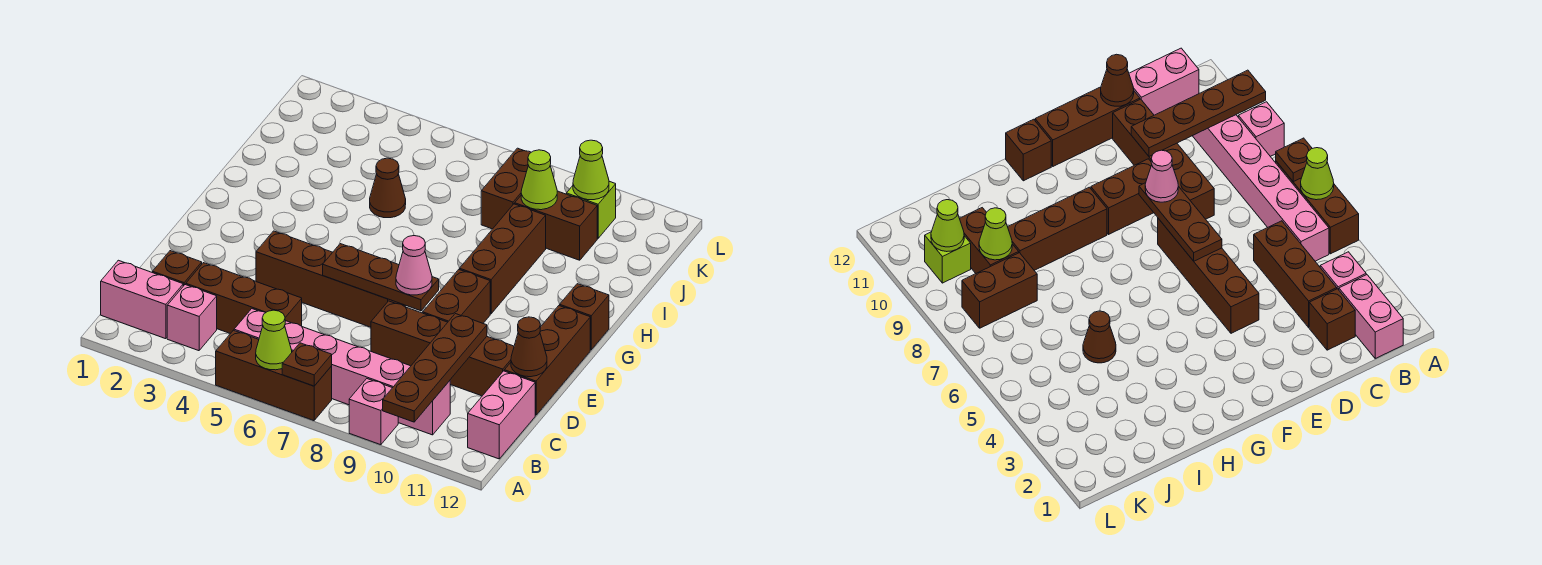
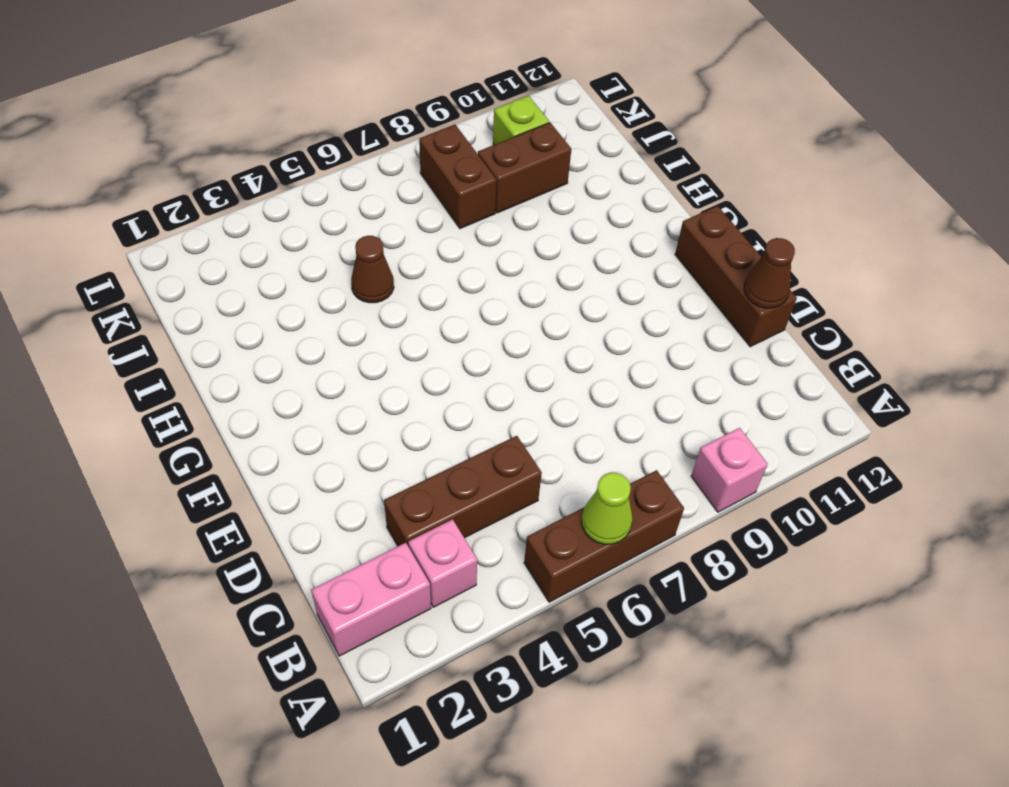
none -> pink brick B5:B10 level 1
none -> pink brick B12:C12 level 1
none -> brown brick C2 level 1

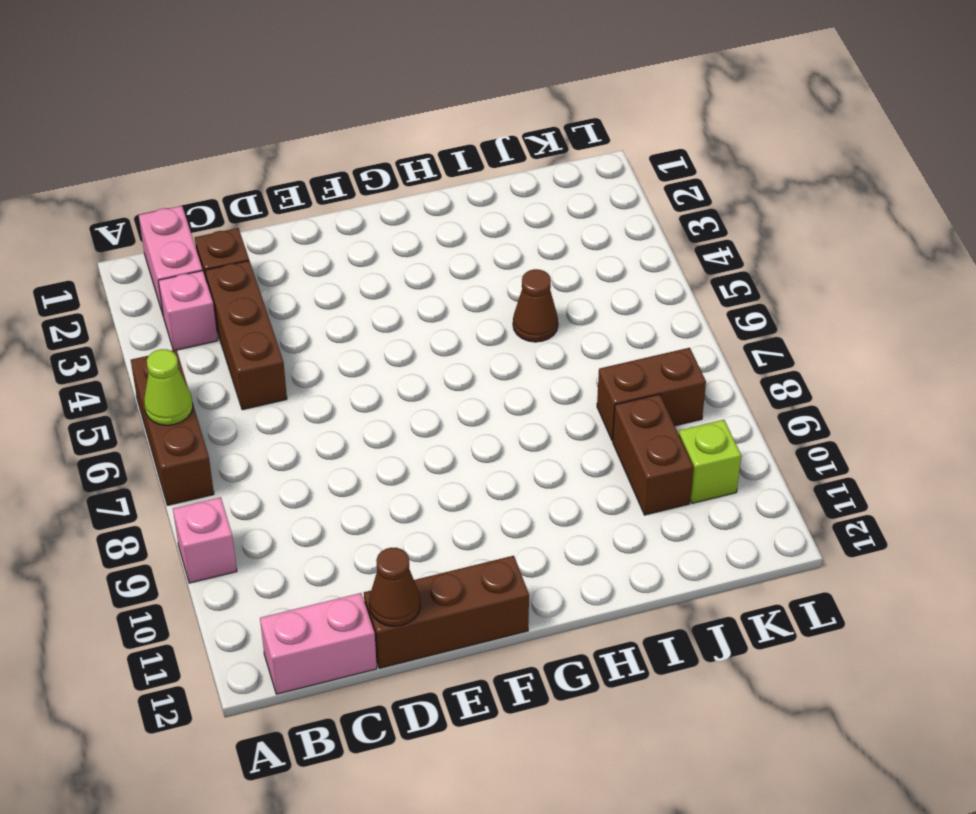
none -> pink brick B5:B10 level 1
none -> brown brick D8:D11 level 1
none -> brown brick E4:E7 level 1

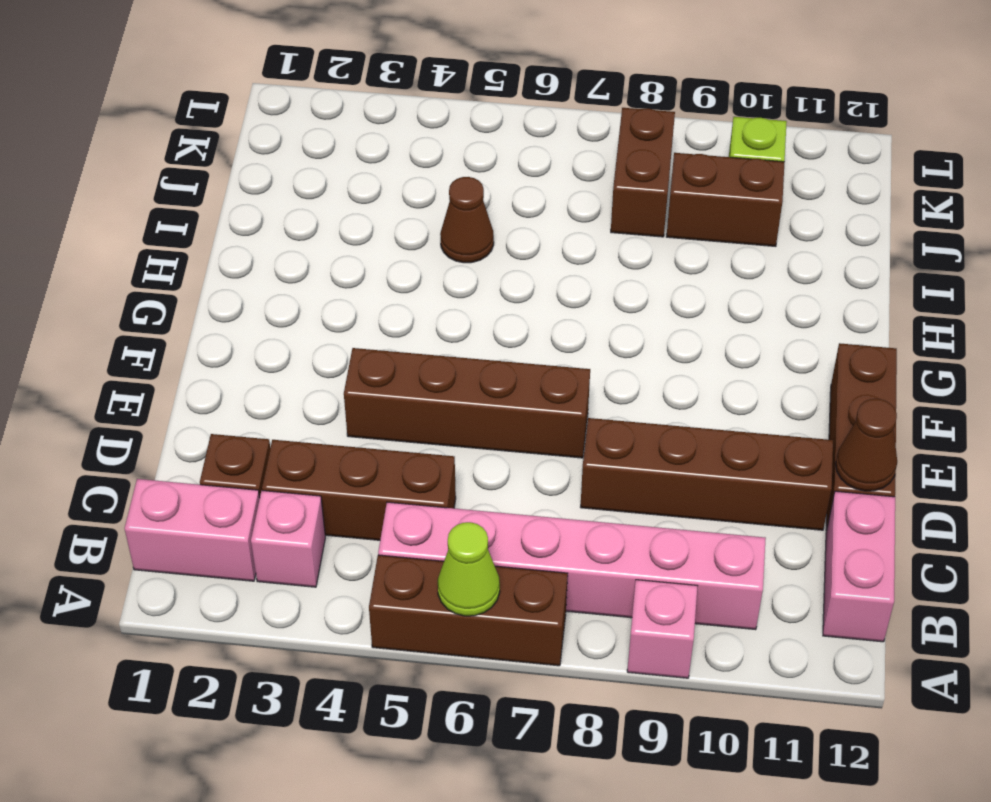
none -> brown brick E9:F9 level 1
none -> brown brick G9:I9 level 1
none -> brown brick G12 level 1

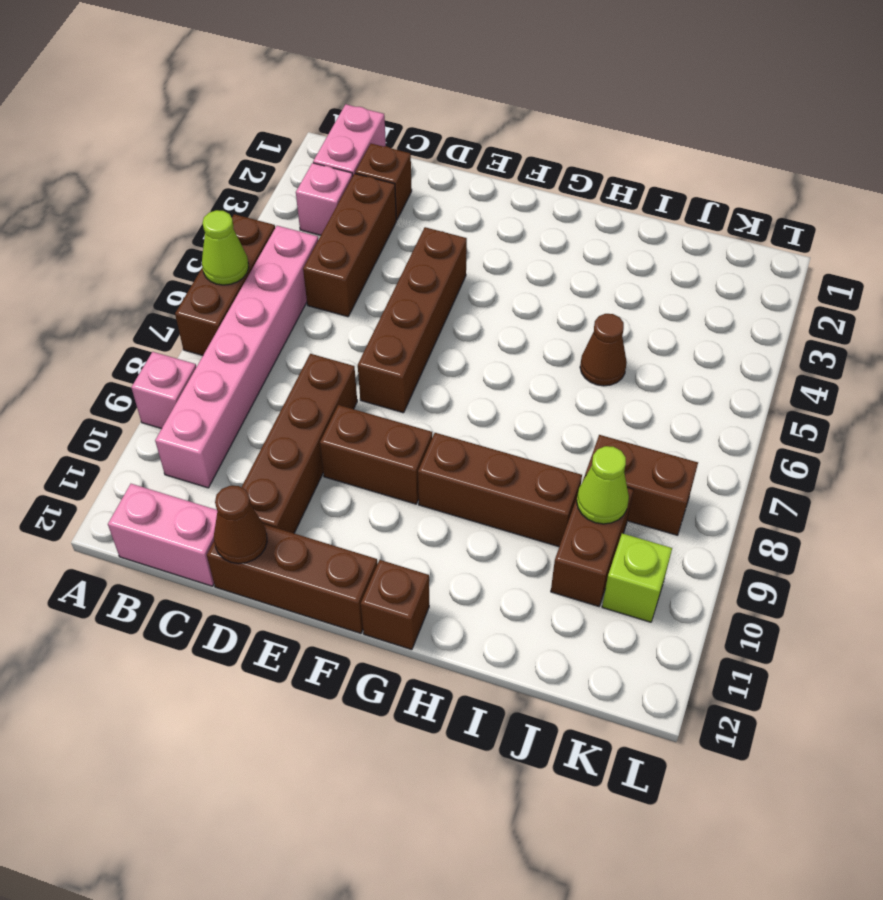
none -> brown plate A7 level 2
none -> brown plate A10:D10 level 2
none -> brown plate E6:E8 level 2

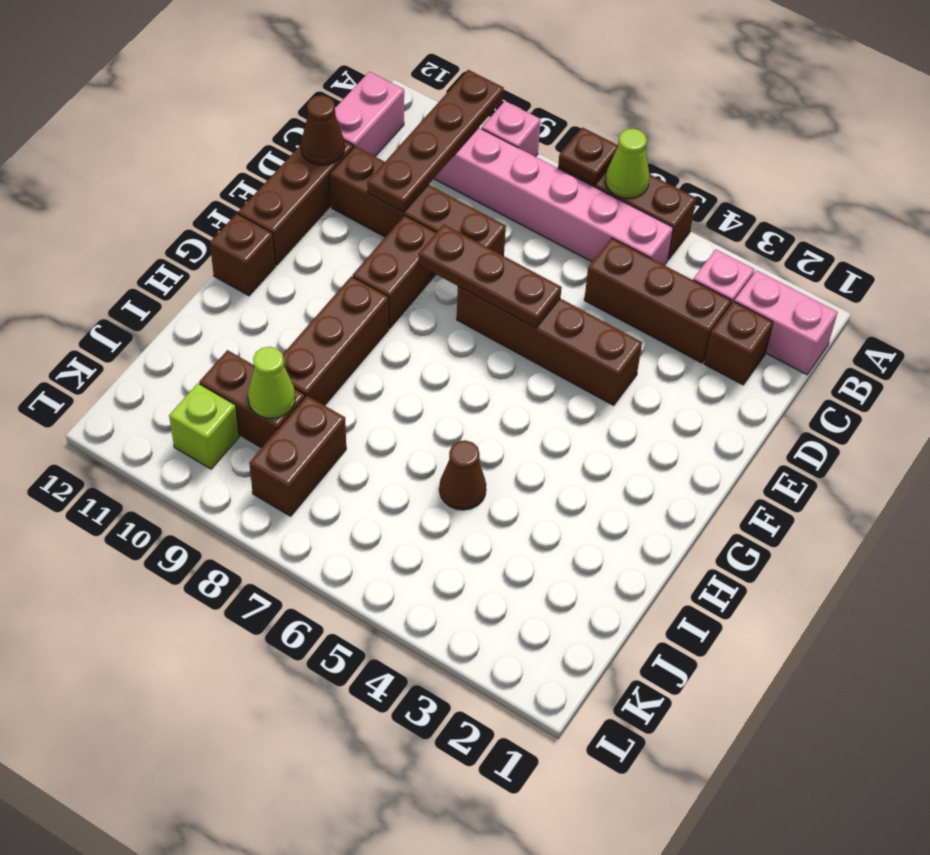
none -> lime cone K10 level 2
none -> pink cone E8 level 3

